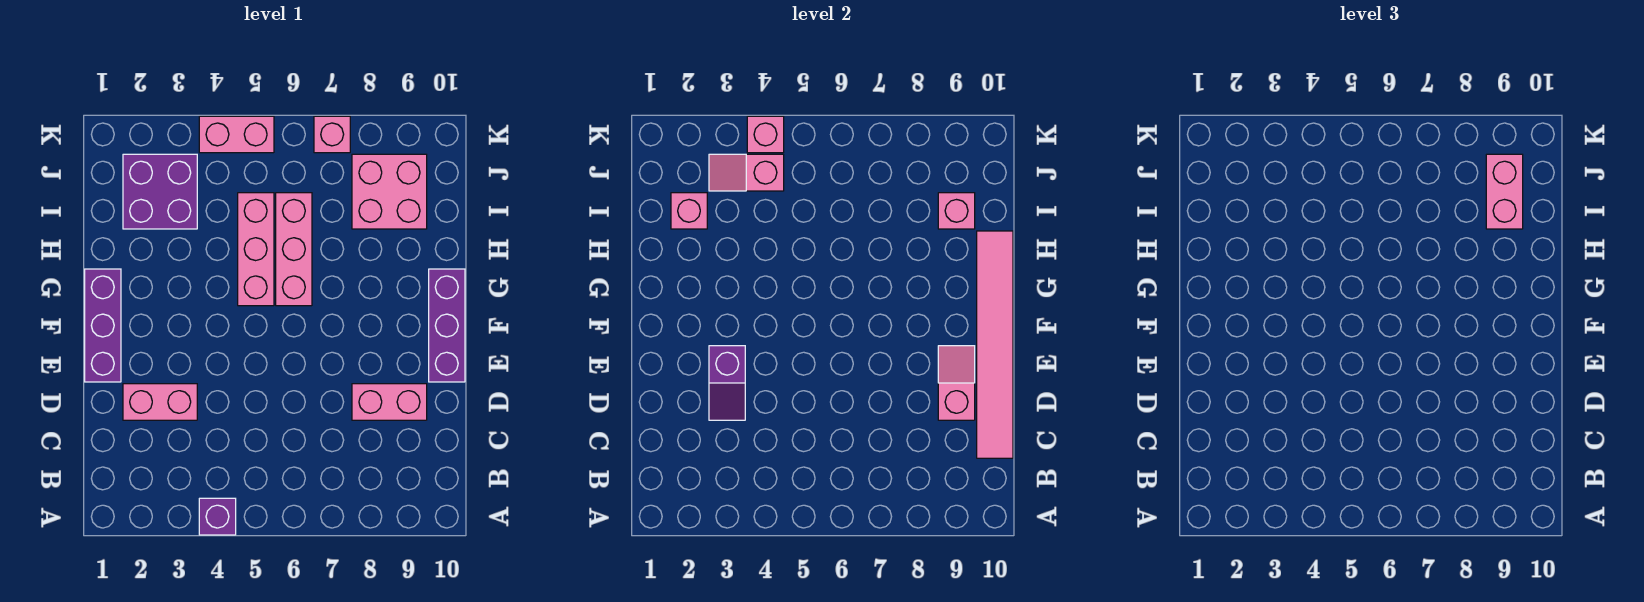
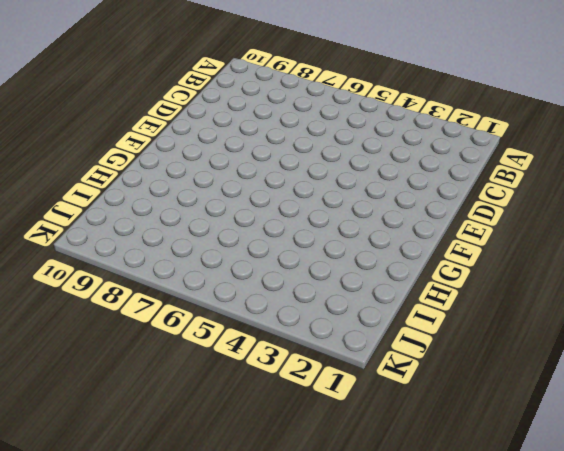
none -> purple brick A4 level 1
none -> pink brick D2:D3 level 1
none -> pink brick D8:D9 level 1

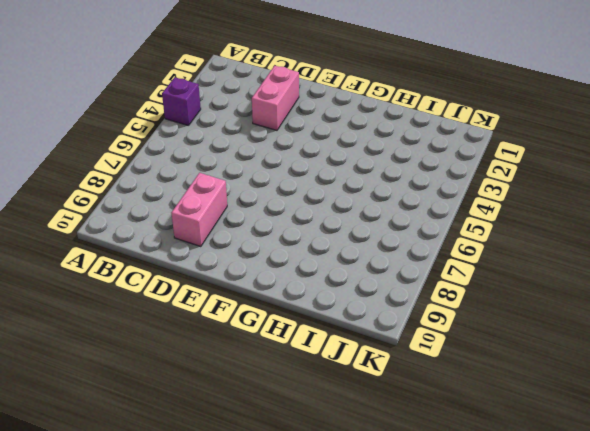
none -> purple brick E1:G1 level 1
none -> purple brick E10:G10 level 1
none -> pink brick G5:I5 level 1

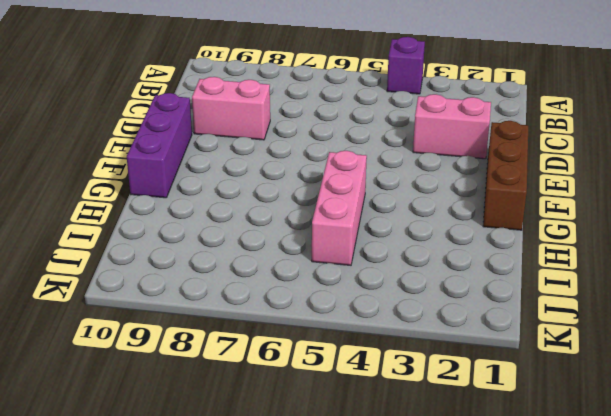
brown brick E1:G1 level 1 -> purple brick E1:G1 level 1
none -> pink brick G6:I6 level 1
none -> purple brick I2:J3 level 1
none -> pink brick I8:J9 level 1

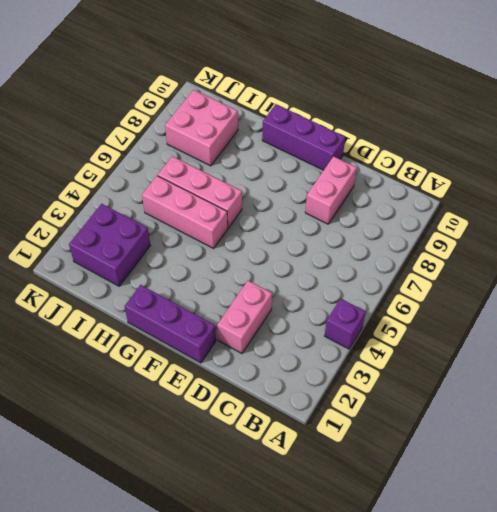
none -> pink brick K4:K5 level 1
none -> pink brick K7 level 1
none -> pink tile C10:H10 level 2

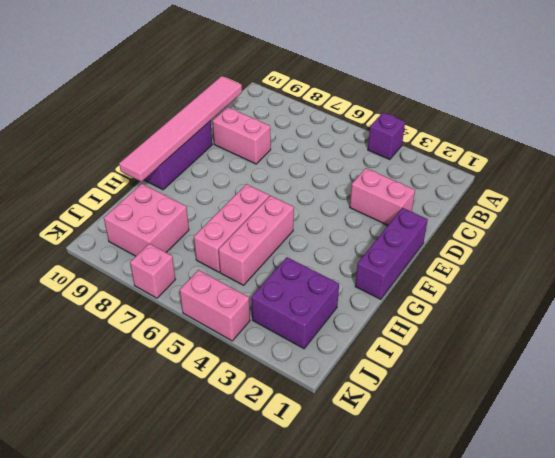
none -> purple slope D3:E3 level 2 top E
none -> pink slope D9:E9 level 2 top D
none -> pink brick I2 level 2

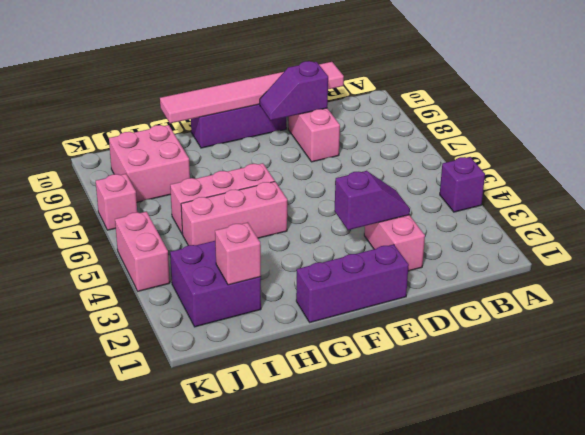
purple slope D9:E9 level 2 top D -> pink slope D9:E9 level 2 top D
none -> pink brick I9 level 2
none -> pink slope J3:J4 level 2 top 4
none -> pink brick K4 level 2

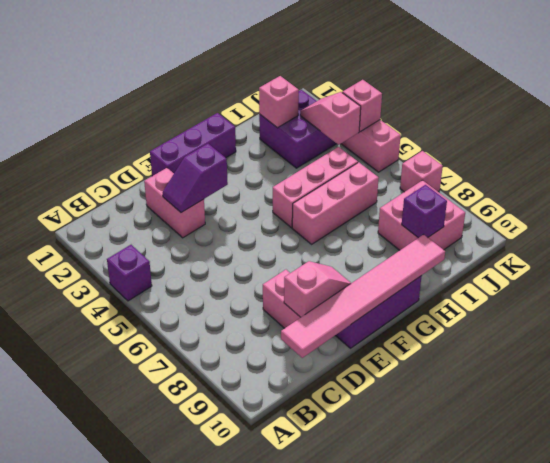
purple brick I9 level 2 -> pink brick I9 level 2
none -> pink brick I9:J9 level 3

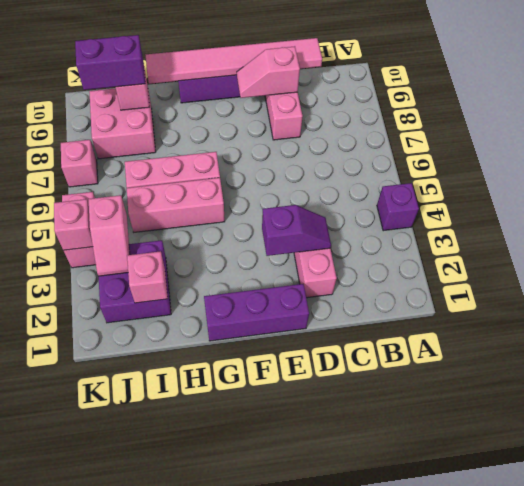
purple brick I9:J9 level 3 -> pink brick I9:J9 level 3

